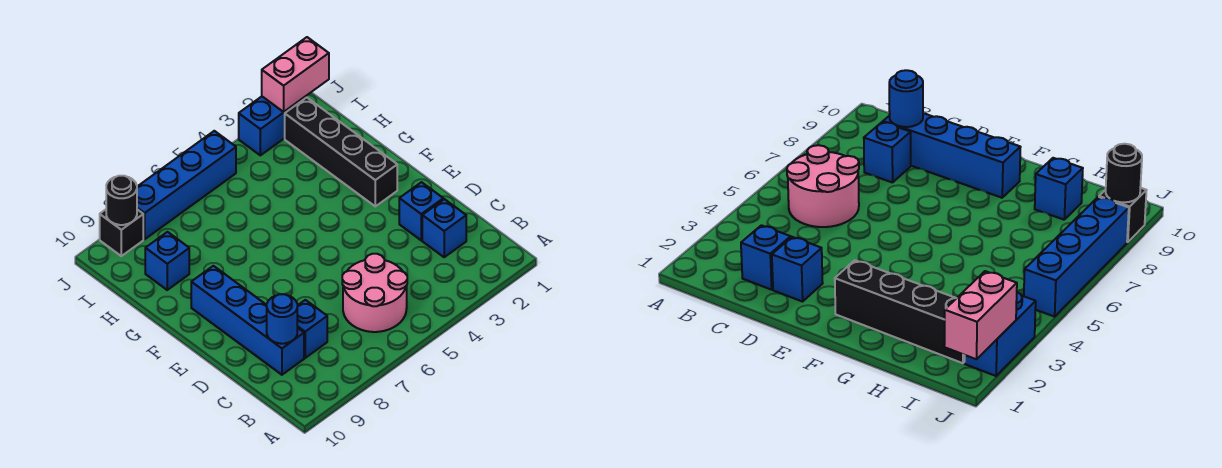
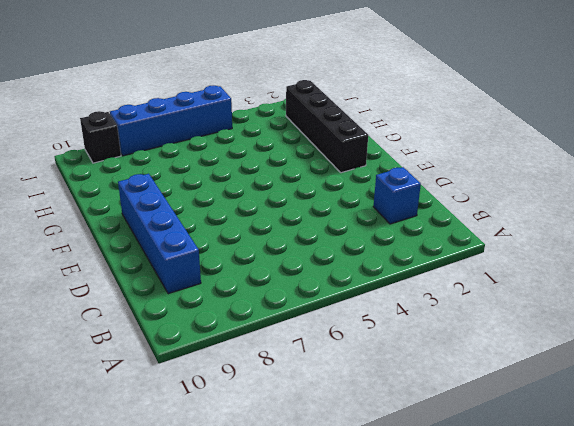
none -> pink round brick B5:C6 level 1
none -> blue brick C8 level 1
none -> blue brick D2 level 1

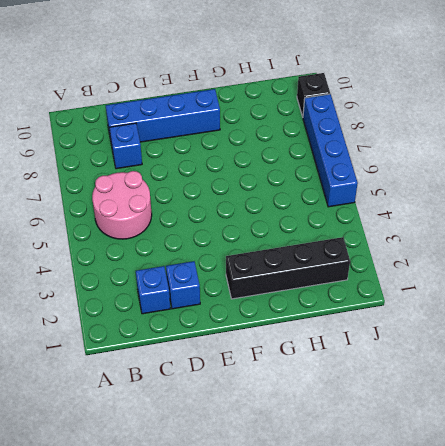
none -> blue brick H9 level 1
none -> blue brick J2:J3 level 1
none -> blue round brick C9 level 2

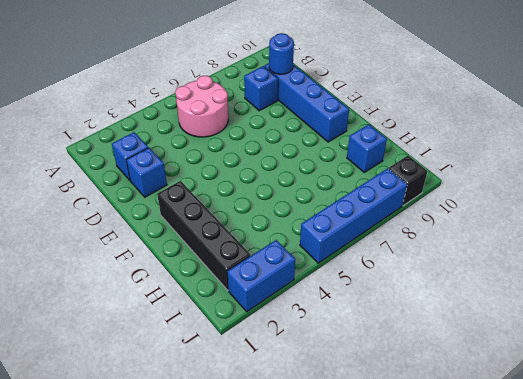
none -> pink brick J1:J2 level 2
none -> black round brick J9 level 2

